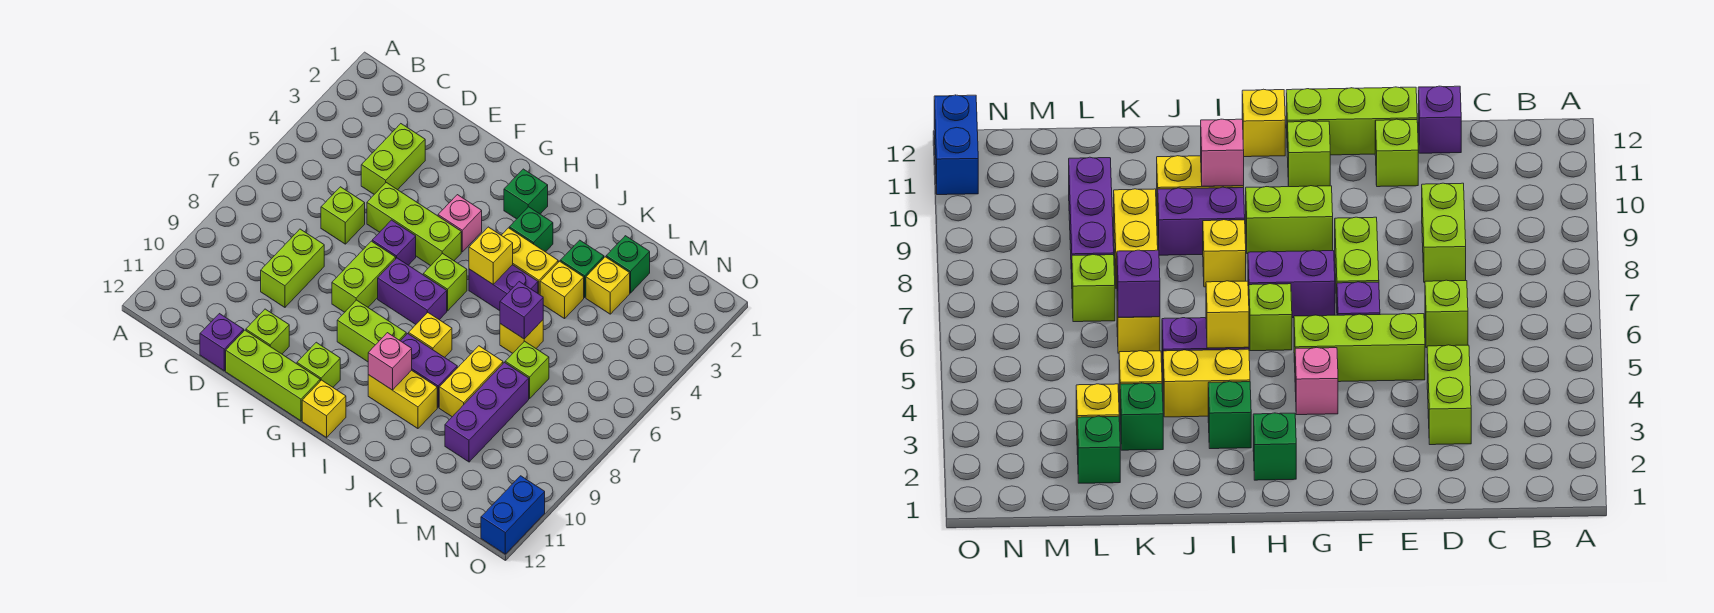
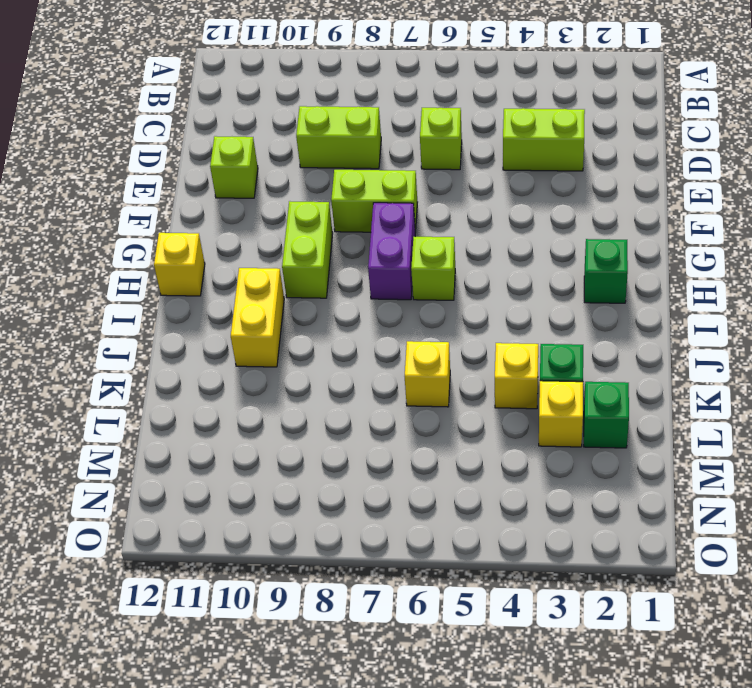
none -> purple brick D12 level 1
none -> lime brick E5:G5 level 1
none -> lime brick E12:G12 level 1
none -> purple brick F6 level 1

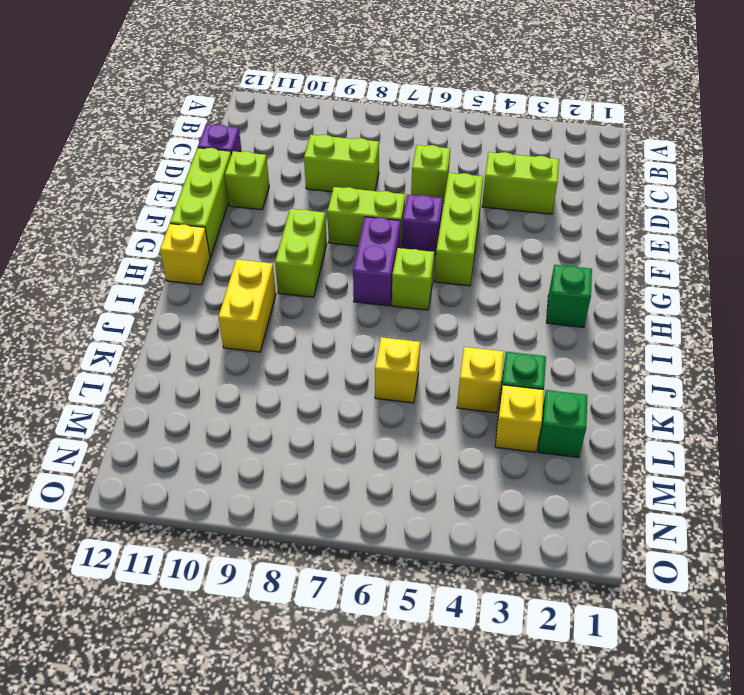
none -> pink brick G4 level 1
none -> lime brick G11 level 1
none -> green brick I3 level 1
none -> yellow brick I4:J4 level 1

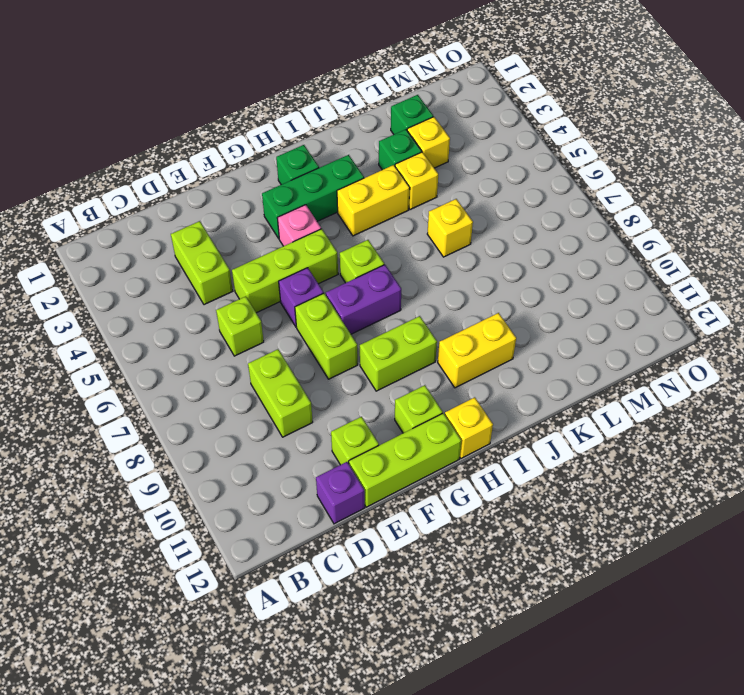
green brick G3:I3 level 1 -> green brick I3 level 1
none -> purple brick I5:J5 level 1
none -> yellow brick I8 level 1
none -> purple brick I9:J9 level 1
none -> yellow brick K8:K9 level 1

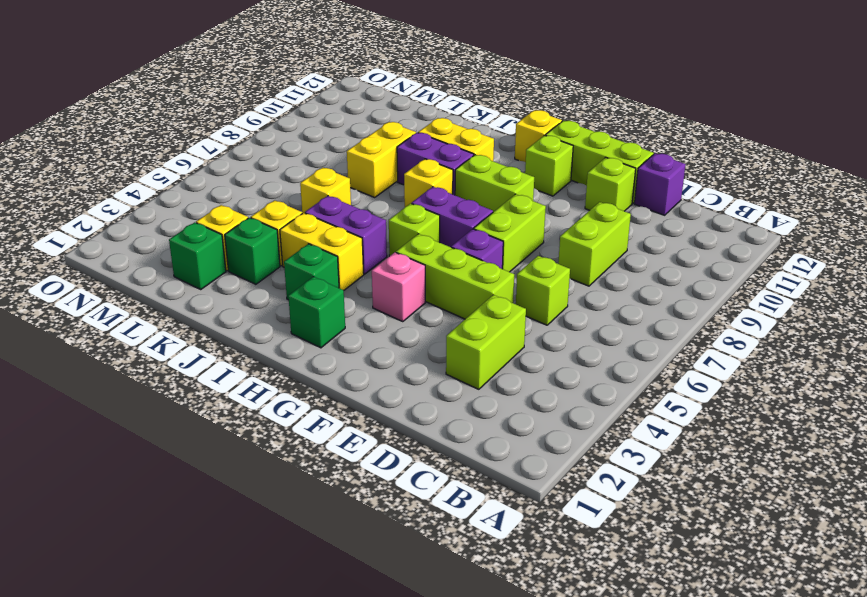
none -> lime brick L7 level 1
none -> purple brick L8:L10 level 1
none -> blue brick O11:O12 level 1
none -> yellow brick I5 level 2

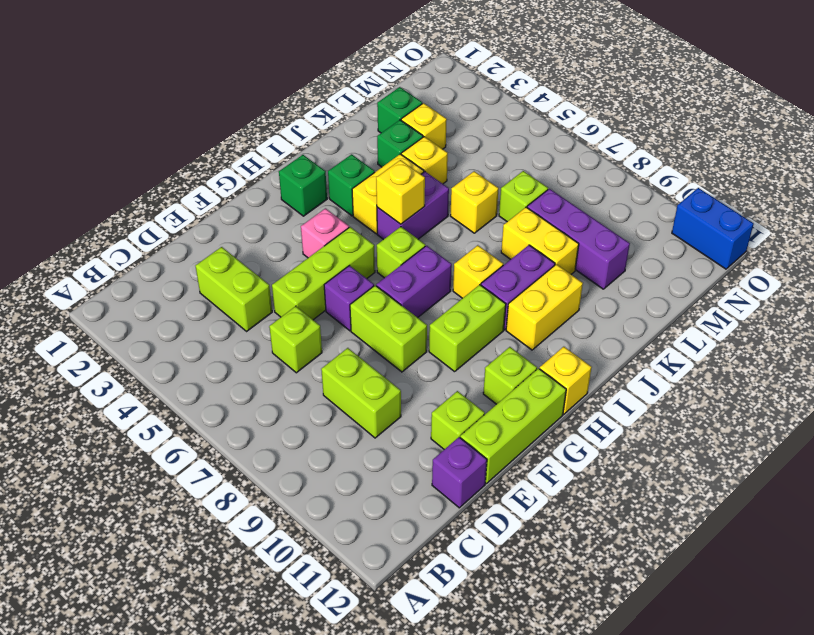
none -> pink brick I10 level 2
none -> purple brick K6 level 2

